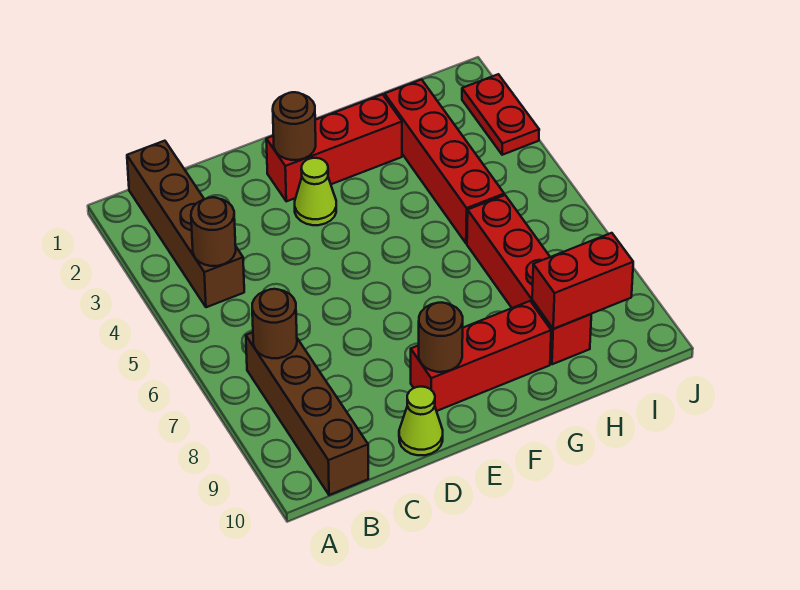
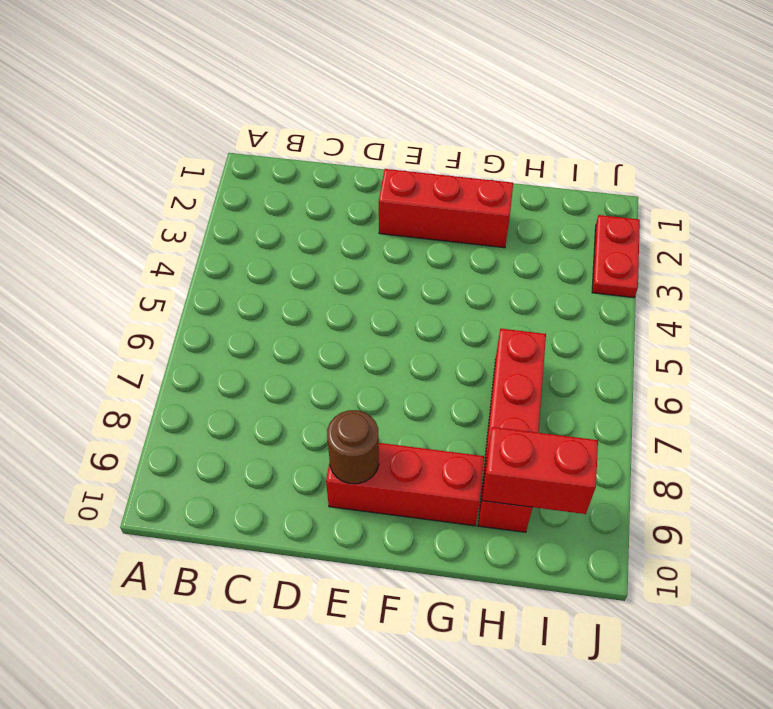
none -> brown brick B1:B4 level 1
none -> brown brick B7:B10 level 1
none -> lime cone D10 level 1

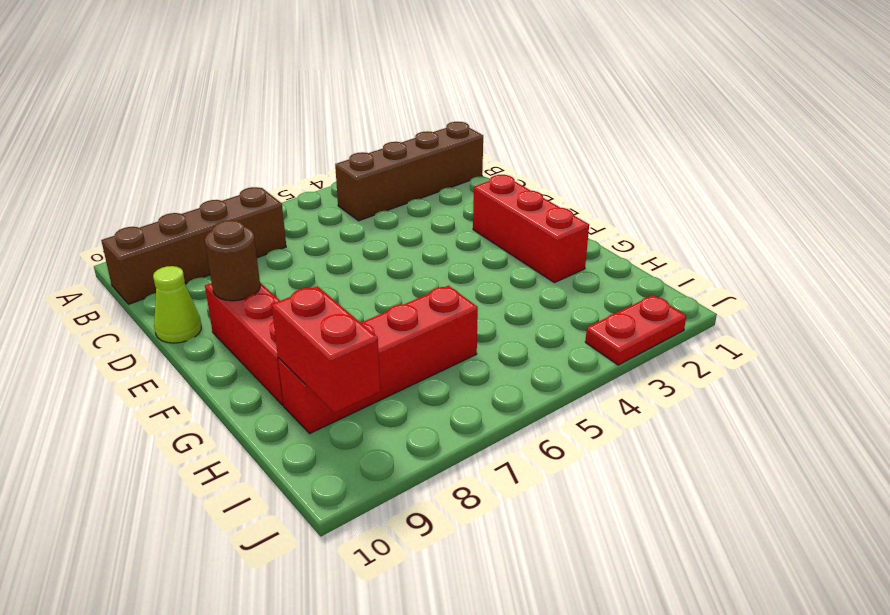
none -> lime cone E3 level 1
none -> red brick H2:H5 level 1
none -> brown round brick B4 level 2

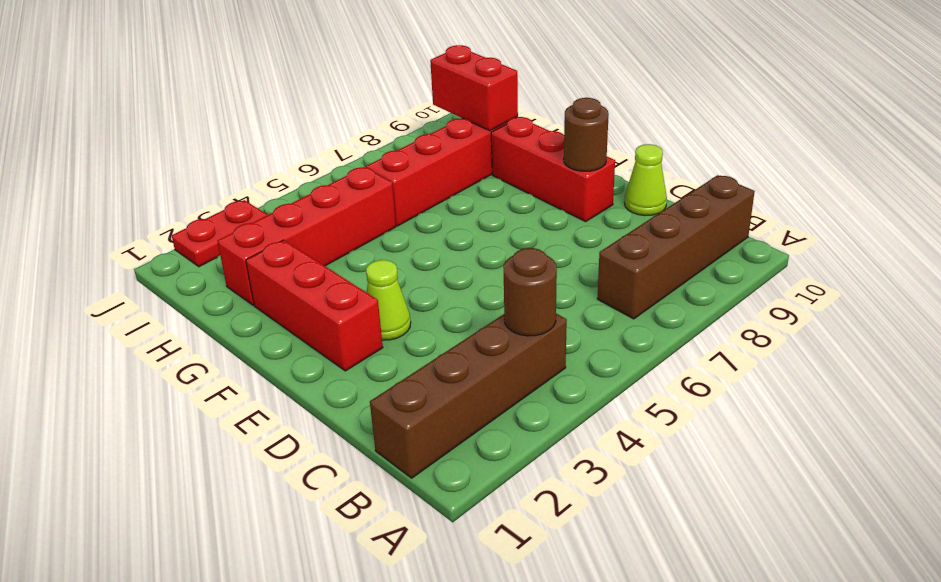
none -> brown round brick B7 level 2
none -> brown round brick E2 level 2

